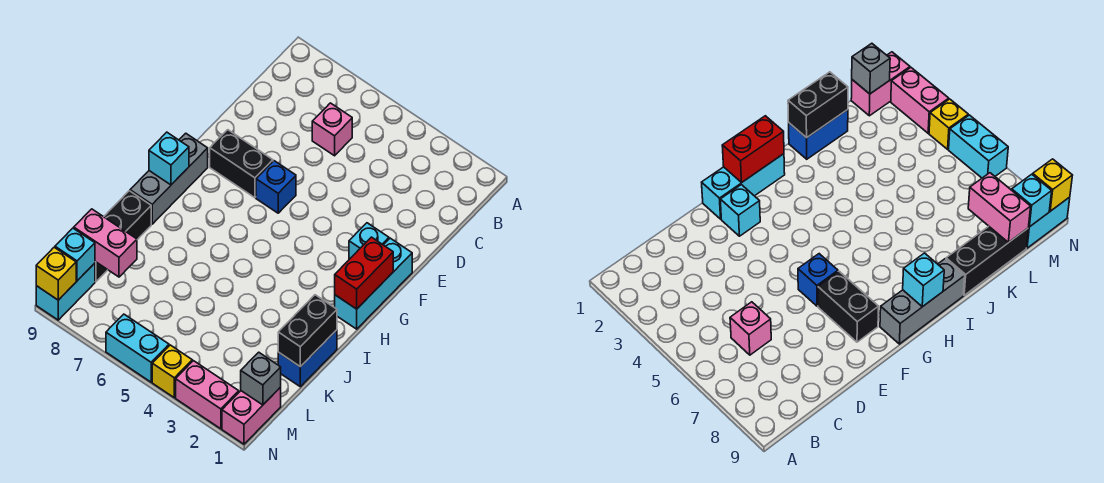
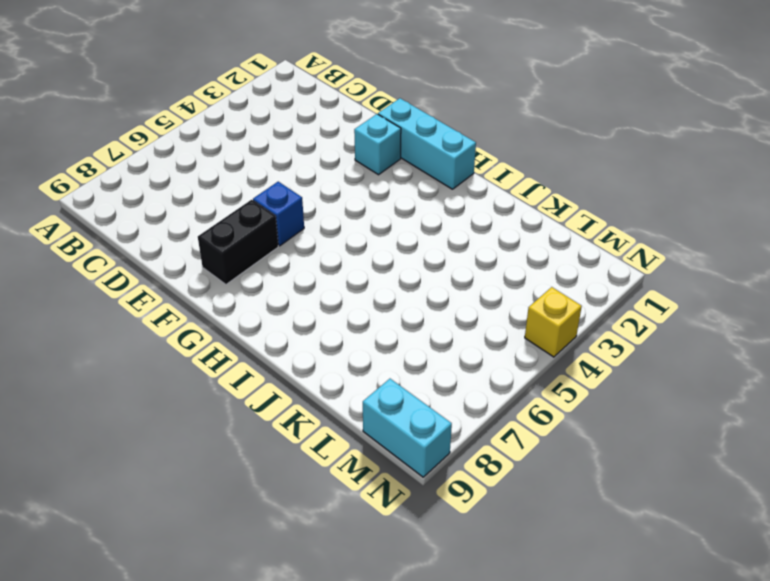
none -> pink brick C6 level 1
none -> grey brick G9:I9 level 1
none -> blue brick J1:K1 level 1

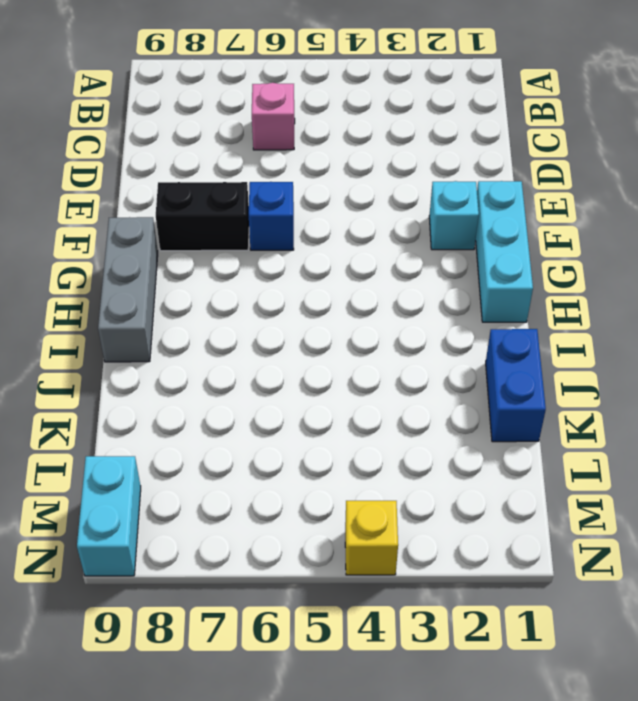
none -> black brick J9:L9 level 1
none -> pink brick M1:N1 level 1
none -> pink brick N2:N3 level 1

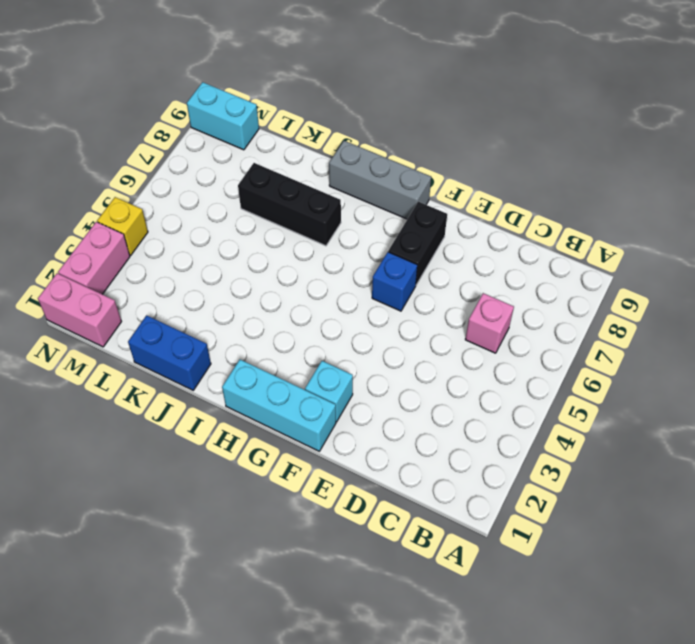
black brick I7:K7 level 1 -> black brick J9:L9 level 1
none -> cyan brick N5:N6 level 1
none -> red brick G1:H1 level 2
none -> cyan brick H9 level 2

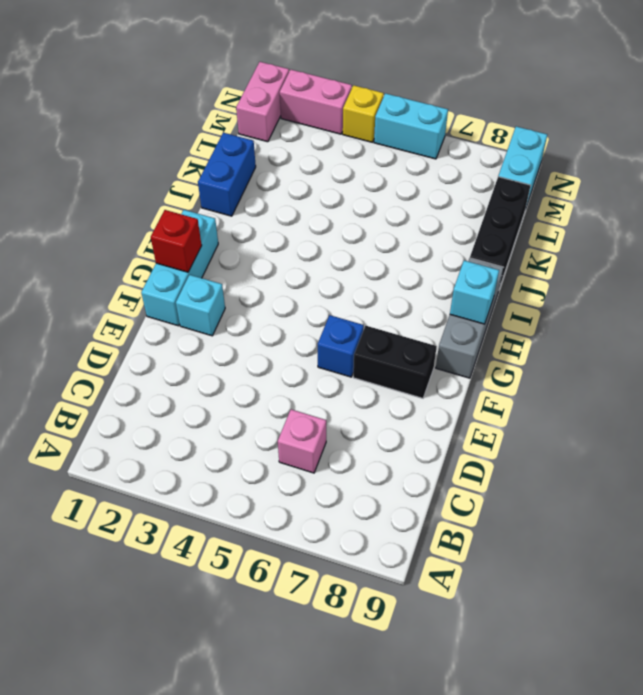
red brick G1 level 2 -> red brick G1:H1 level 2
none -> black brick J1:K1 level 2
none -> pink brick L8:L9 level 2
none -> grey brick M1 level 2

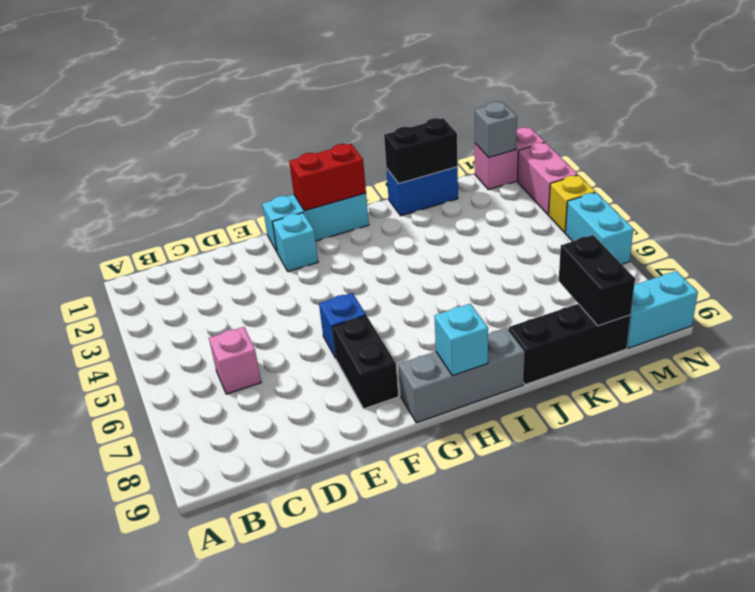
black brick L8:L9 level 2 -> pink brick L8:L9 level 2
none -> cyan brick M9 level 2
none -> yellow brick N9 level 2

